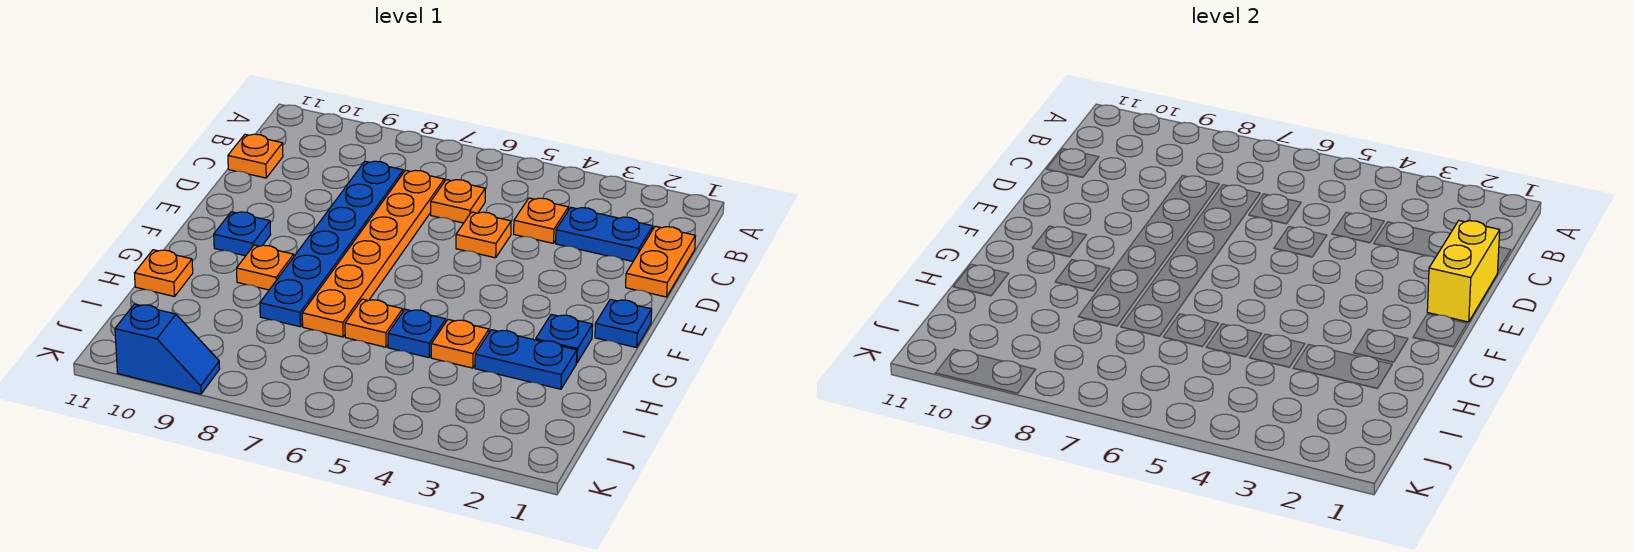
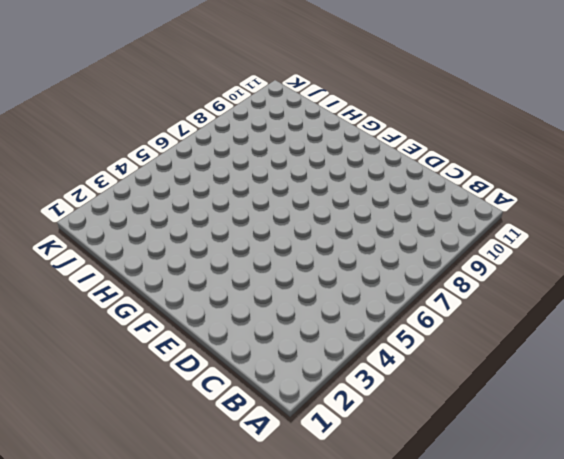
none -> orange plate C1:D1 level 1
none -> blue plate C2:C3 level 1
none -> orange plate C4 level 1

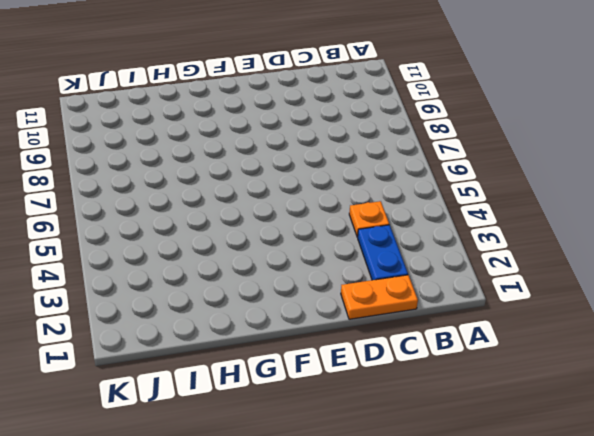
none -> orange plate C6 level 1
none -> orange plate C7:H7 level 1
none -> blue plate C8:H8 level 1

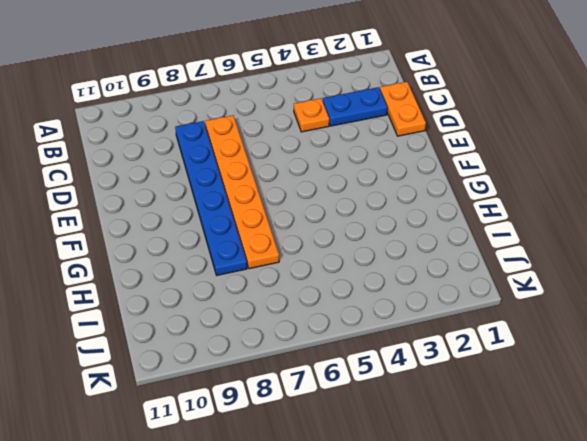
none -> orange plate C6 level 1
none -> orange plate C11 level 1
none -> orange plate D5 level 1

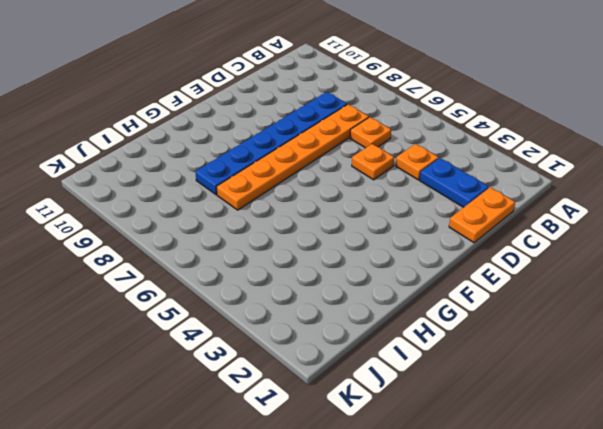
none -> orange plate C11 level 1
none -> blue plate F1 level 1
none -> blue plate F10 level 1

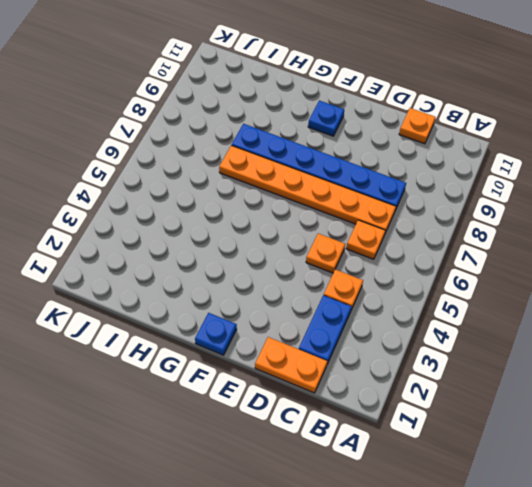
none -> blue plate G2 level 1
none -> orange plate G9 level 1
none -> blue plate H2:H3 level 1

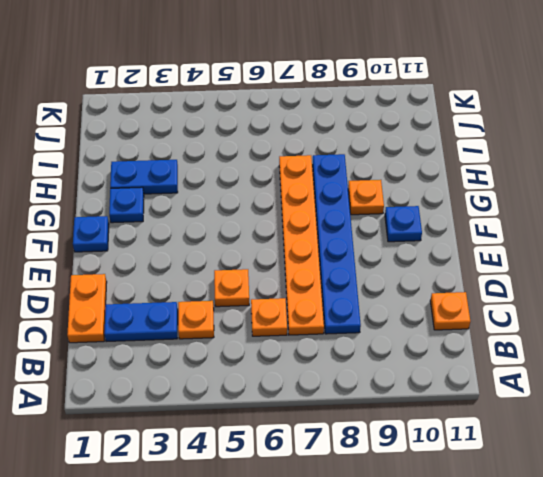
none -> orange plate H4 level 1
none -> blue plate H5 level 1
none -> orange plate H6 level 1

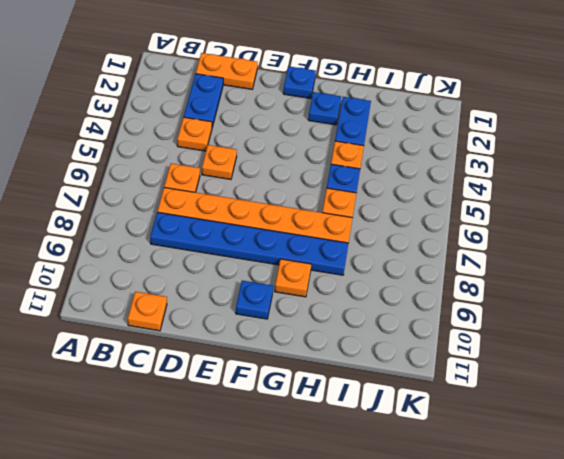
none -> orange plate H11 level 1
none -> blue slope K9:K10 level 1 top 10
none -> yellow brick D1:E1 level 2

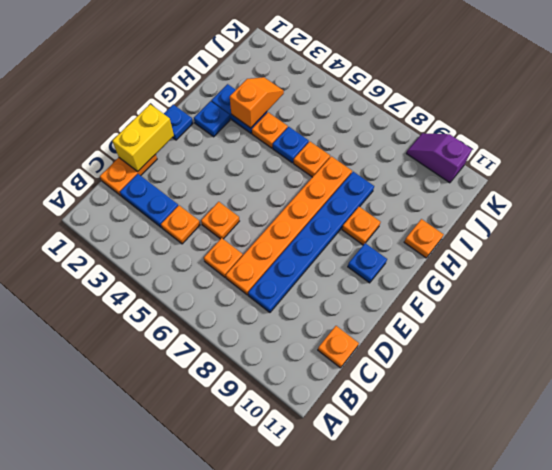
orange slope H3:I3 level 2 top H -> none
purple slope K9:K10 level 1 top 10 -> blue slope K9:K10 level 1 top 10

